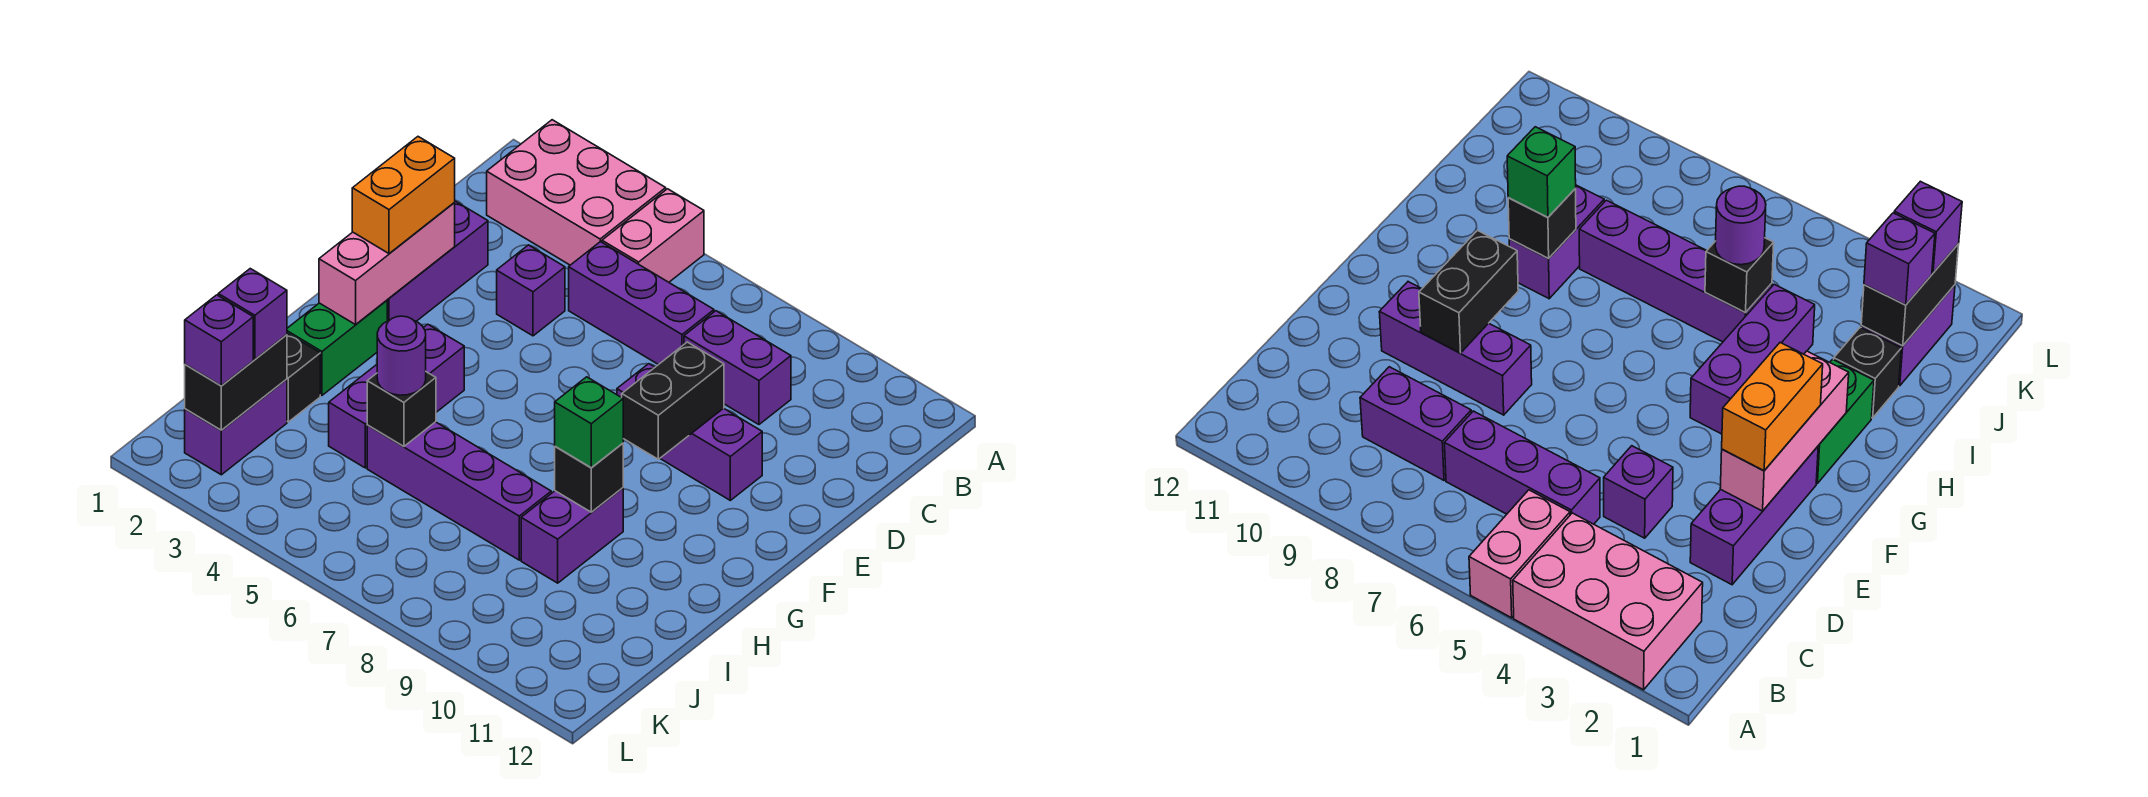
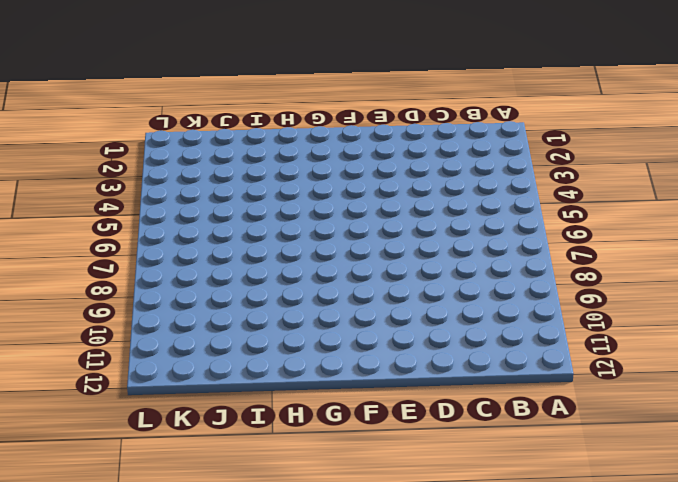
none -> pink brick A2:B4 level 1
none -> pink brick A5:B5 level 1
none -> purple brick C5:C7 level 1

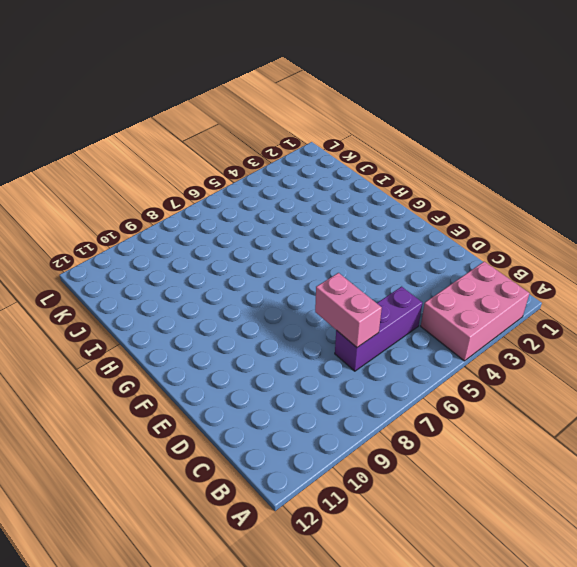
pink brick C7:D7 level 2 -> pink brick A5:B5 level 1
none -> purple brick C8:C9 level 1
none -> purple brick D2:F2 level 1
none -> purple brick D4 level 1

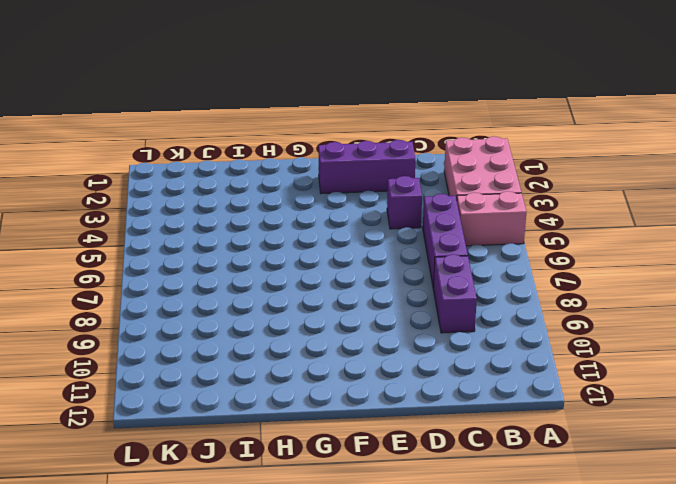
none -> purple brick E8:E10 level 1
none -> green brick G2:H2 level 1
none -> purple brick G4:I4 level 1

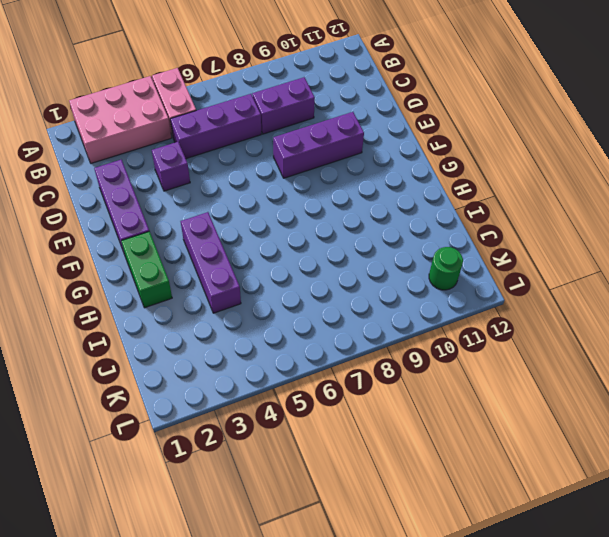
green round brick K11 level 1 -> none
none -> purple brick H9:I9 level 1
none -> black brick I2 level 1
none -> purple brick I5:I8 level 1

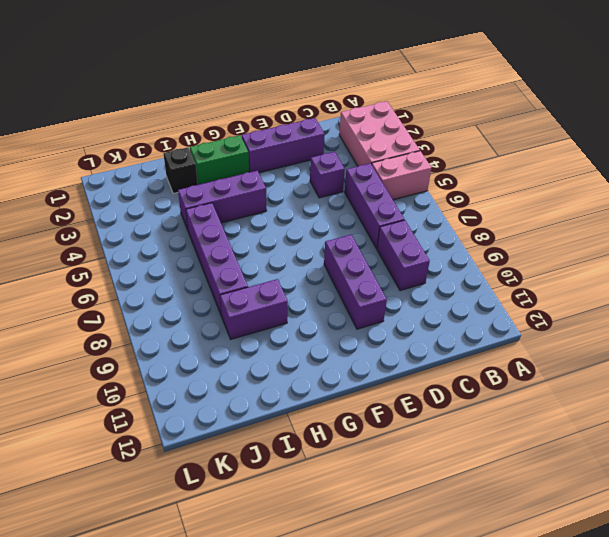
none -> purple brick J2:K2 level 1
none -> pink brick E2:G2 level 2
none -> black brick E9:F9 level 2

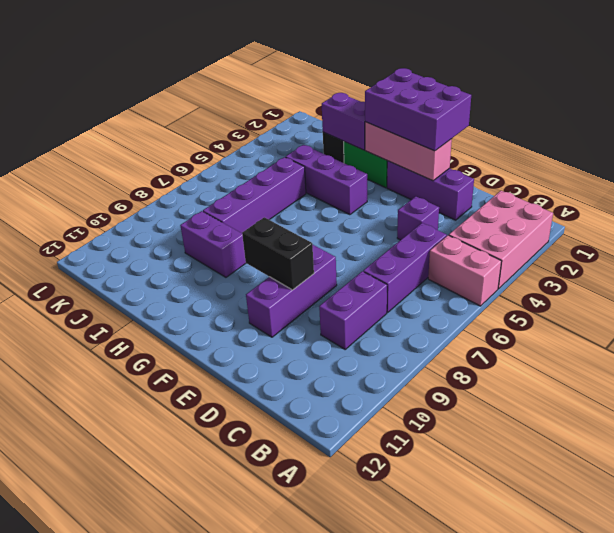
purple brick E1:G2 level 3 -> orange brick E2:F2 level 3
purple brick H2:I2 level 2 -> purple brick J2:K2 level 1
none -> black brick H9 level 2
none -> black brick I5 level 2
none -> black brick J2:K2 level 2

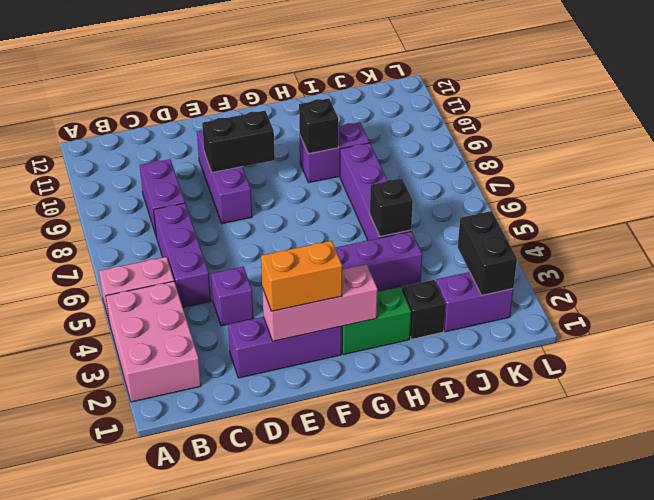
black brick K2:K3 level 2 -> black brick J2:K2 level 2
none -> green brick H9 level 3
none -> purple round brick I5 level 3
none -> purple brick J2 level 3

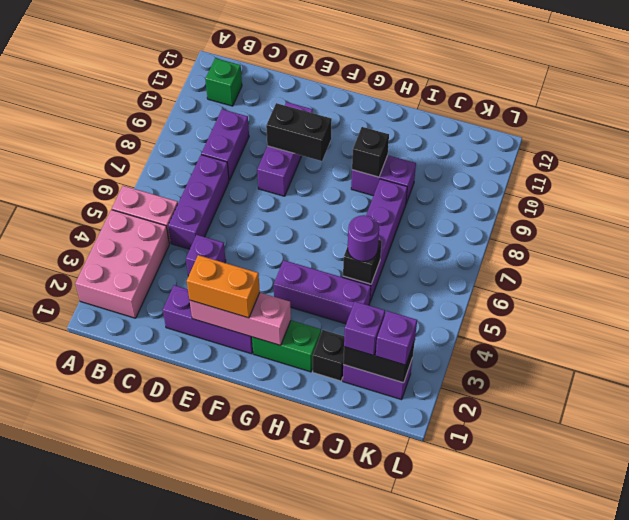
green brick B11 level 1 -> green brick H9 level 3

